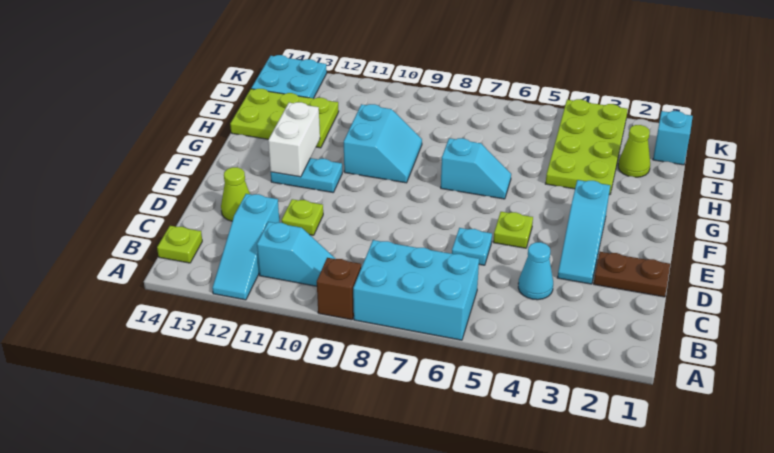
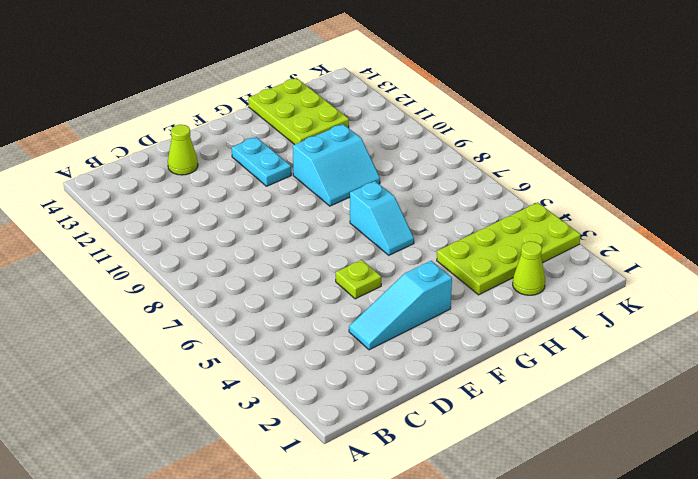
none -> cyan brick A6:B8 level 1
none -> brown brick A9 level 1
none -> cyan slope A12:C12 level 1 top C

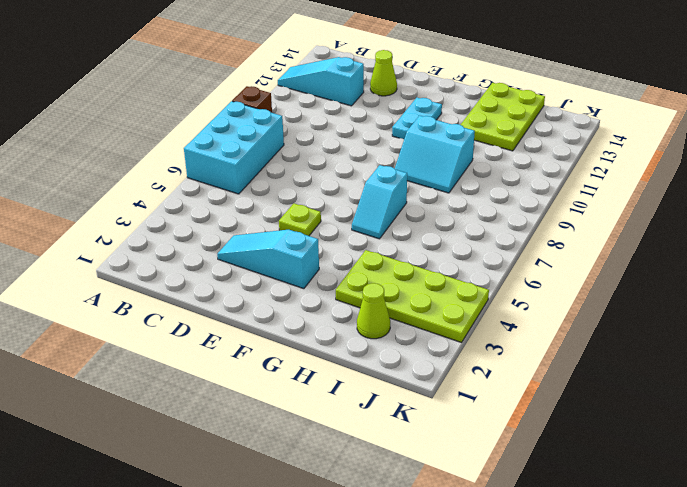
none -> cyan slope B10:B11 level 1 top 11
none -> lime plate B14 level 1
none -> cyan cone C4 level 1

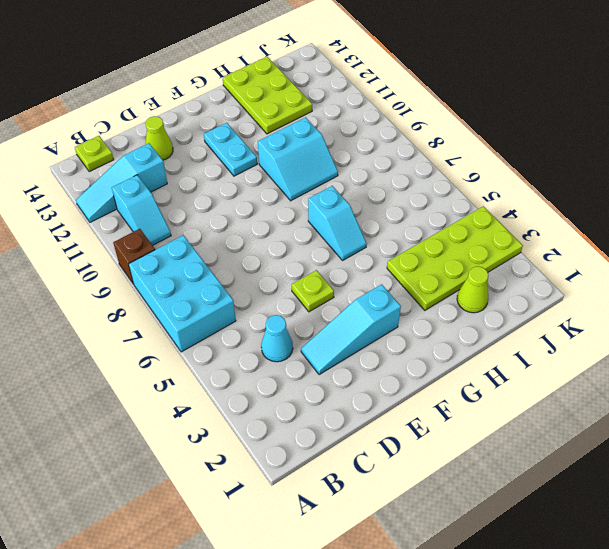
none -> brown plate D1:D2 level 1
none -> cyan plate D6 level 1
none -> lime plate D11 level 1

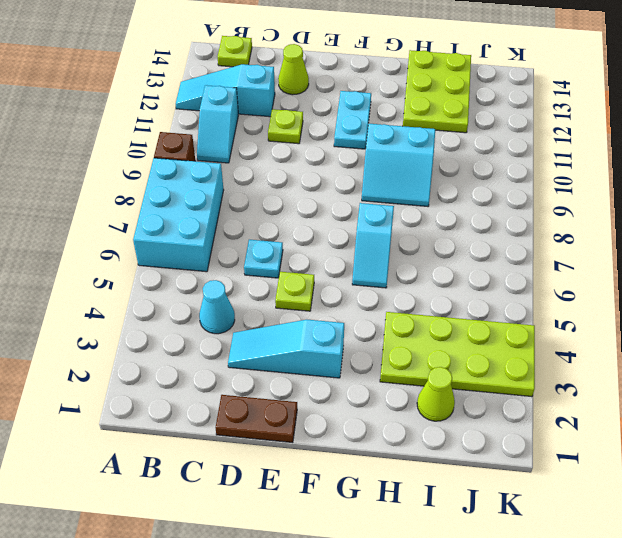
brown plate D1:E1 level 1 -> brown plate D1:D2 level 1
none -> cyan brick J1 level 1
none -> cyan plate J13:K14 level 1
none -> white brick F12:G12 level 2

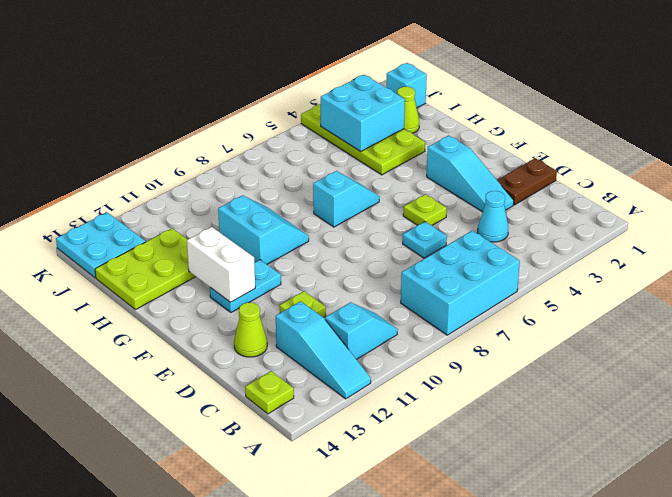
cyan brick I3:J4 level 2 -> none
none -> brown brick A9 level 1

